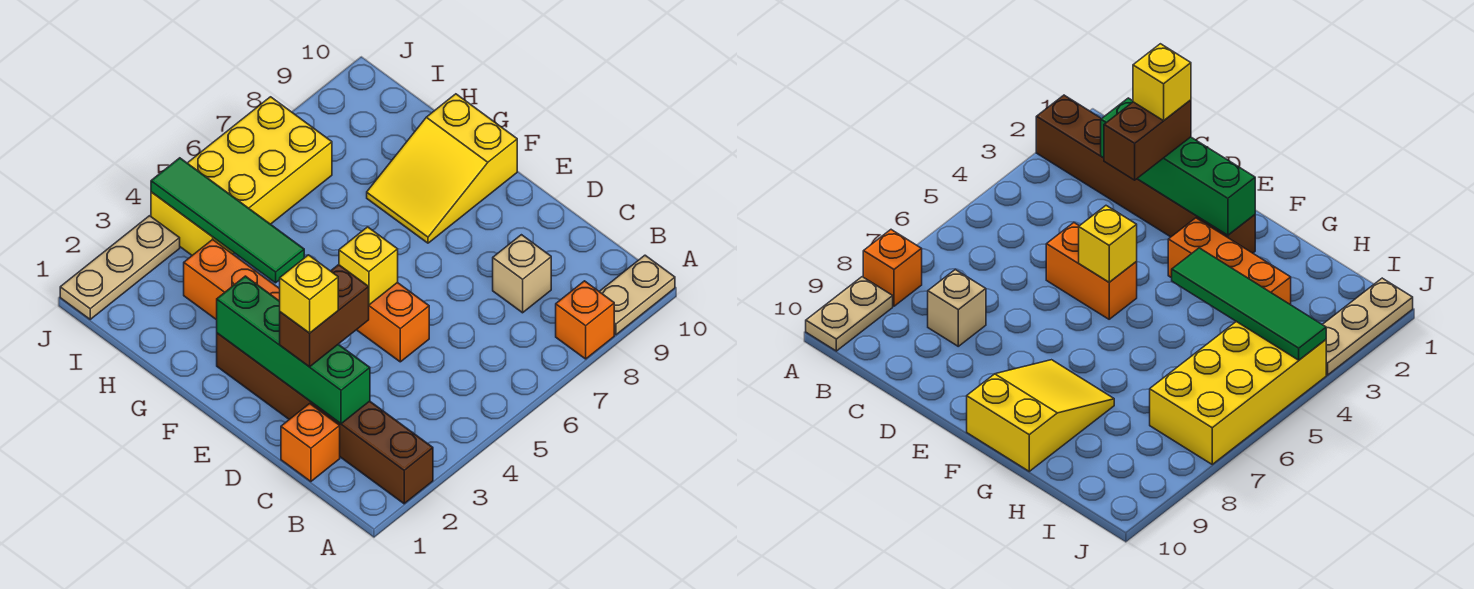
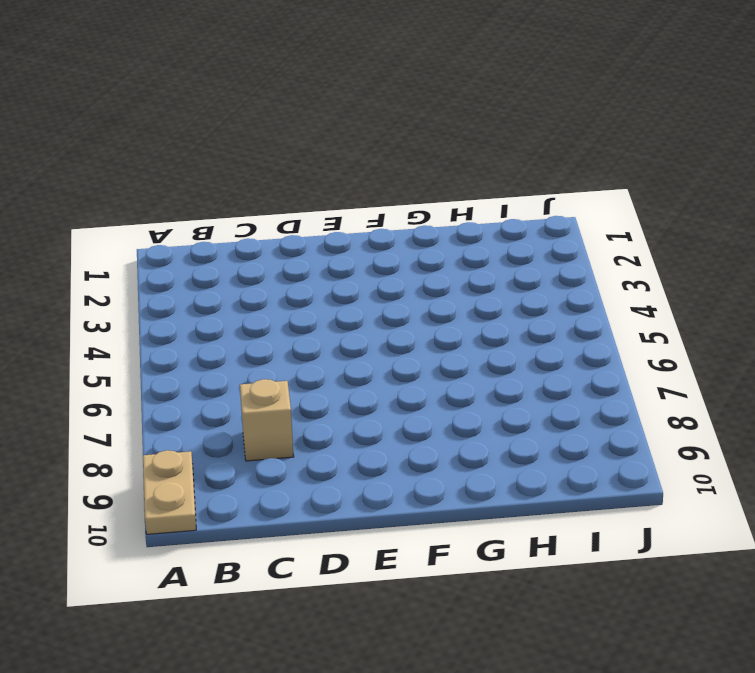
none -> brown brick A2:F2 level 1
none -> orange brick A8 level 1
none -> orange brick C1 level 1

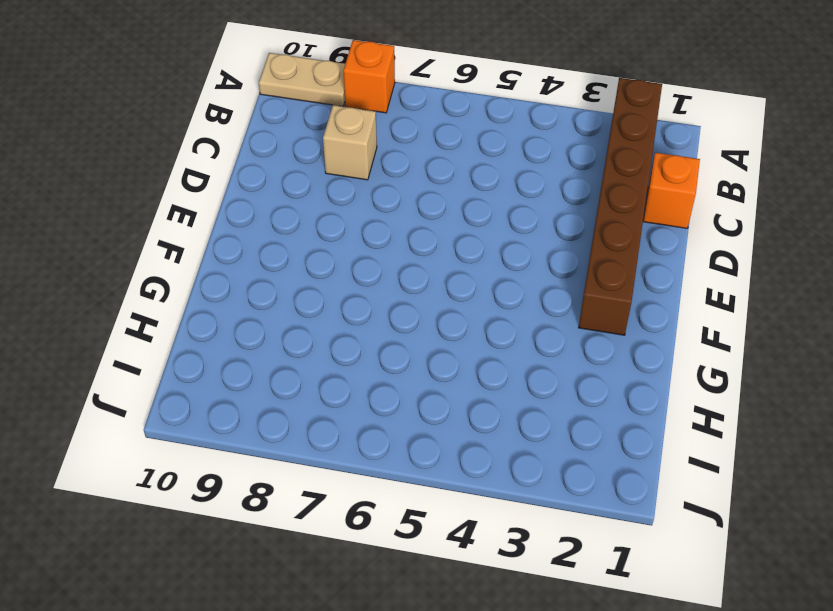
none -> orange brick D5:E5 level 1
none -> orange brick F3:H3 level 1
none -> yellow slope F8:G10 level 1 top 10

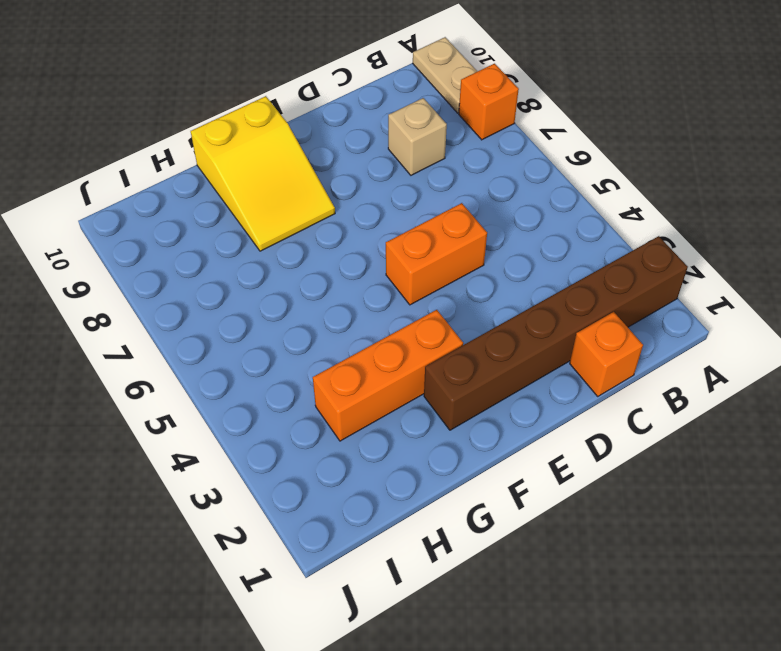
none -> yellow brick I4:J7 level 1
none -> tan plate J1:J3 level 1
none -> green brick C2:F2 level 2

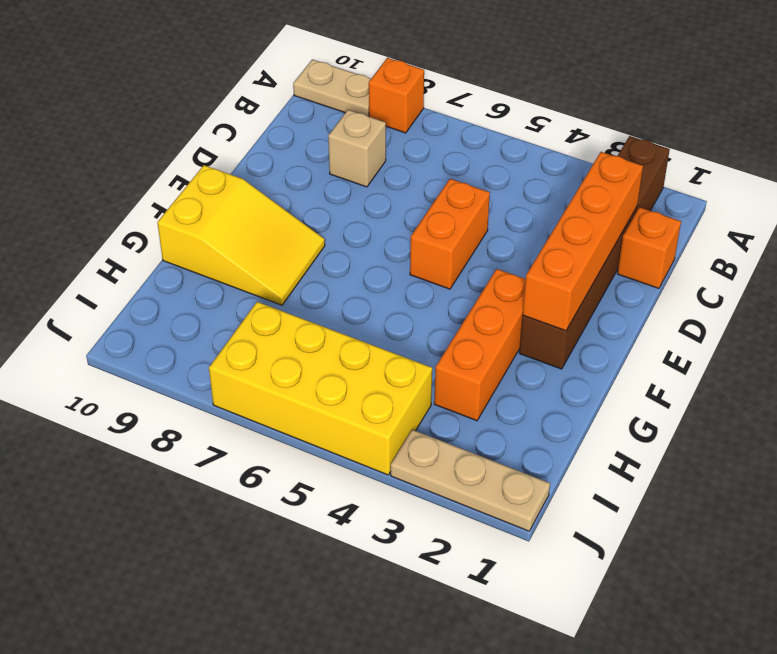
orange brick C2:F2 level 2 -> green brick C2:F2 level 2
none -> yellow brick E5 level 2
none -> green tile G4:J4 level 2
none -> brown brick D2:D3 level 3

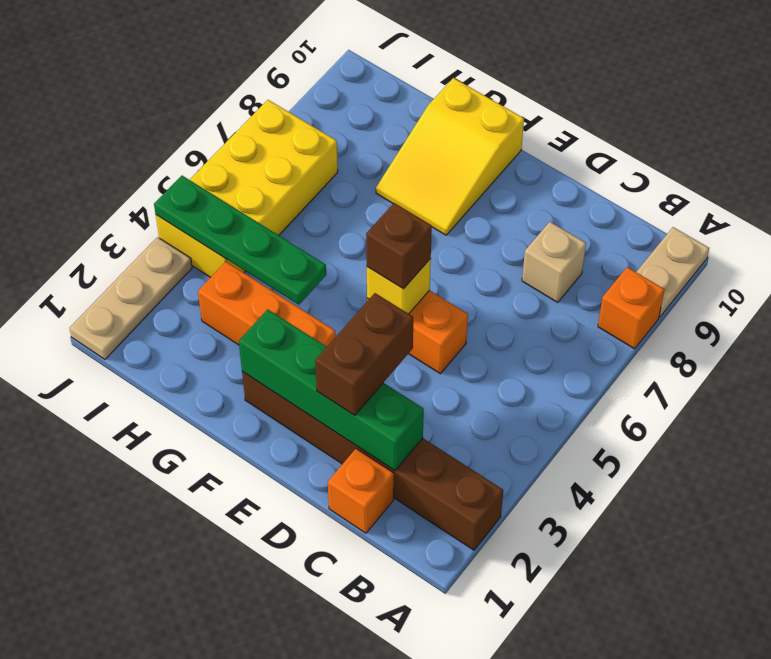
brown brick E5 level 3 -> none
green plate G4:J4 level 2 -> green tile G4:J4 level 2
none -> yellow brick D2 level 4

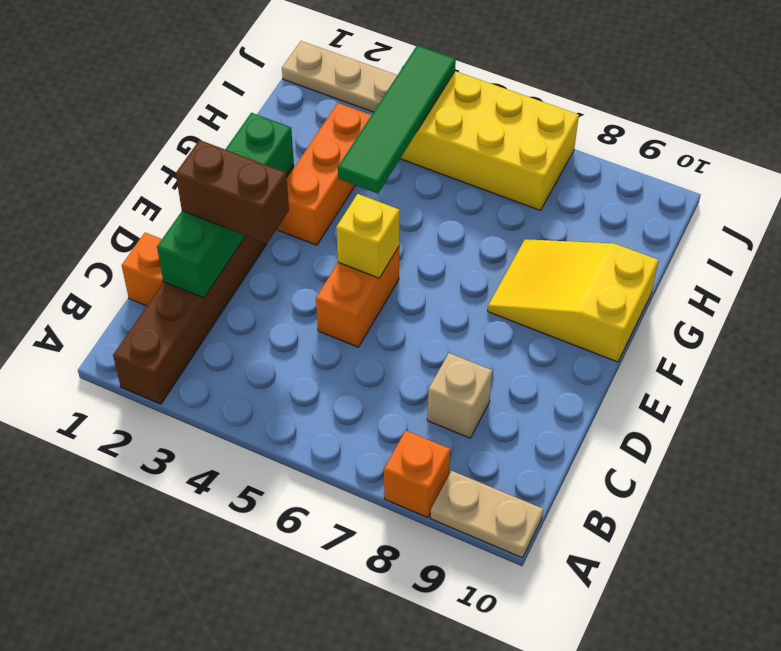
none -> yellow brick D2 level 4

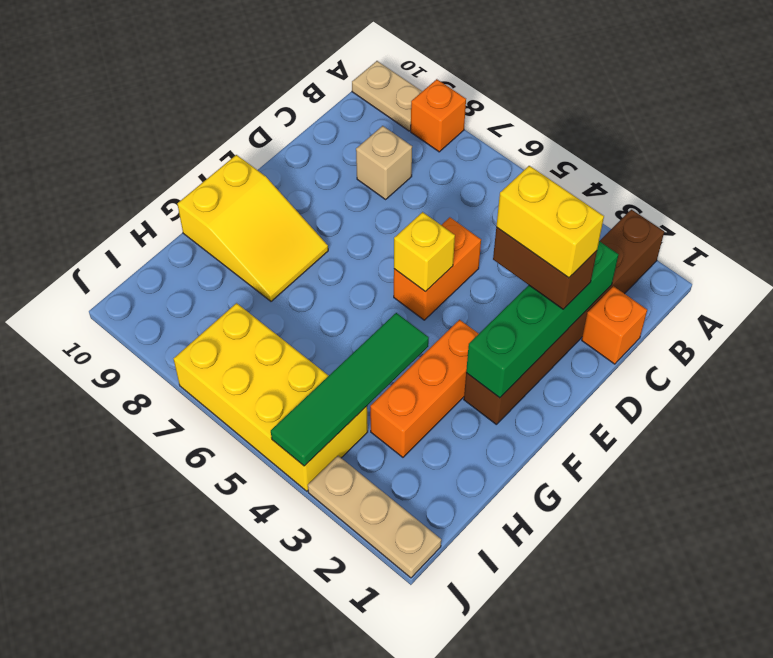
yellow brick D2:D3 level 4 -> yellow brick D2 level 4

